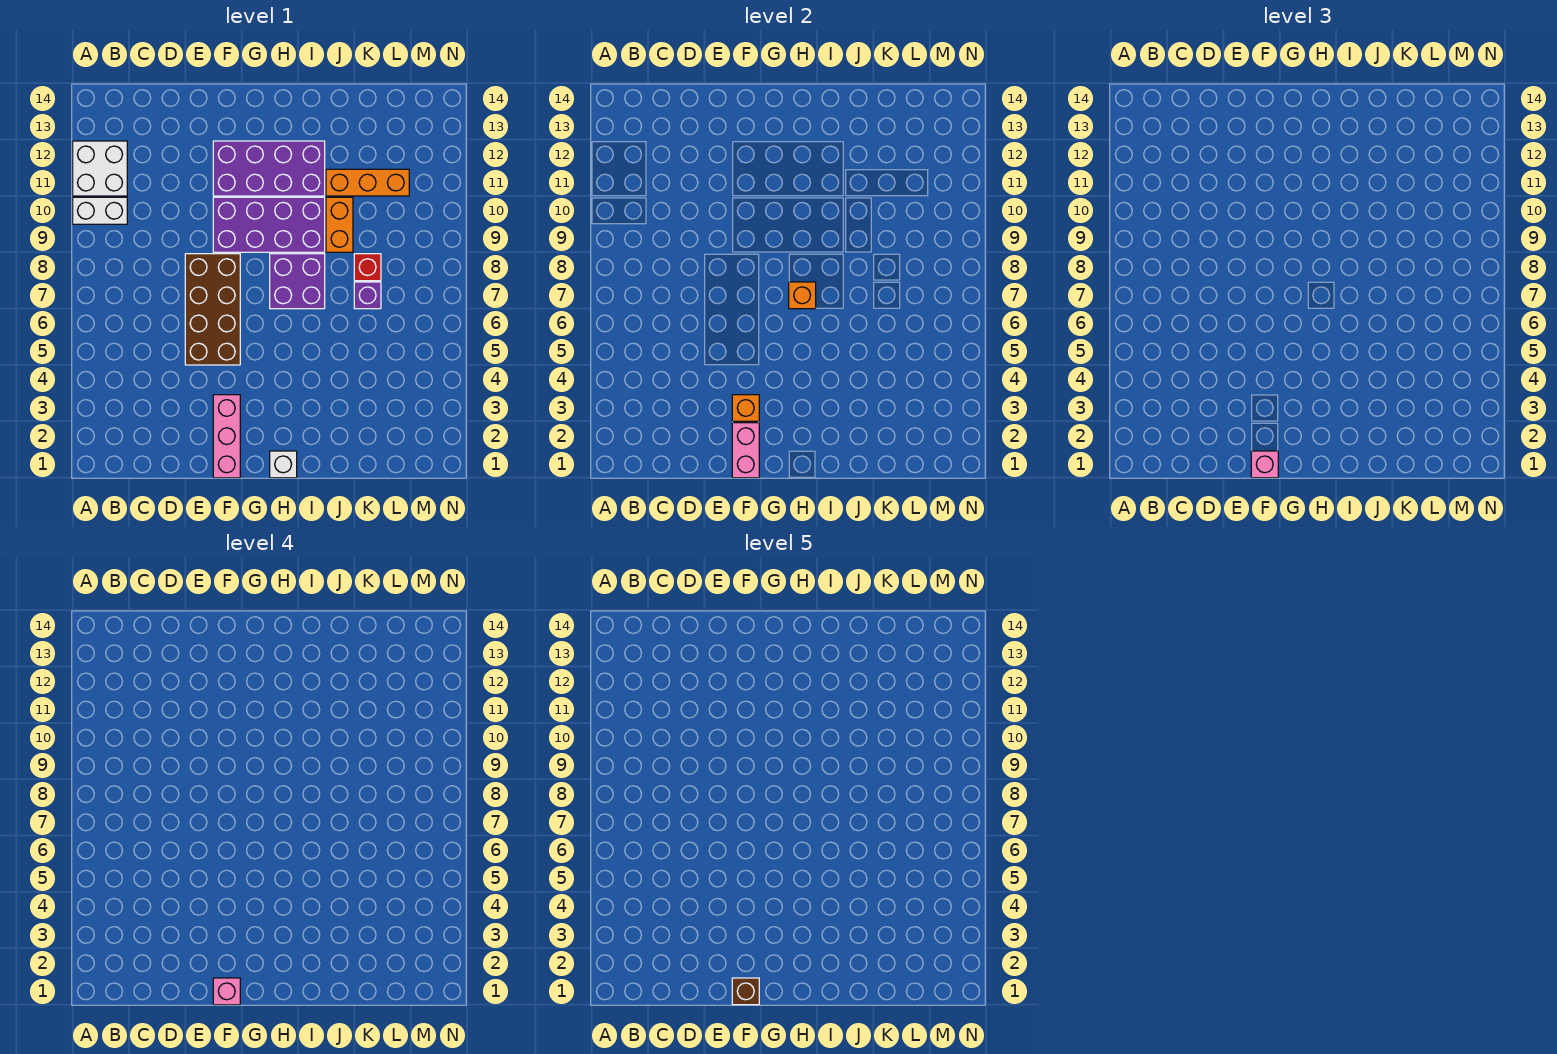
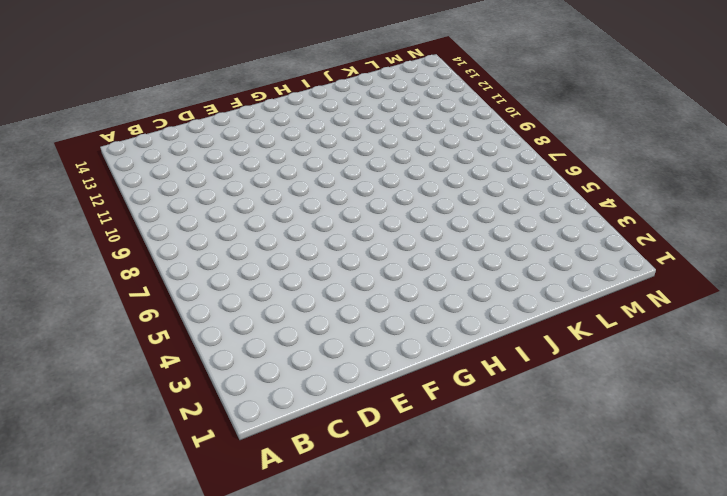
none -> white brick A10:B10 level 1
none -> white brick A11:B12 level 1
none -> brown brick E5:F8 level 1

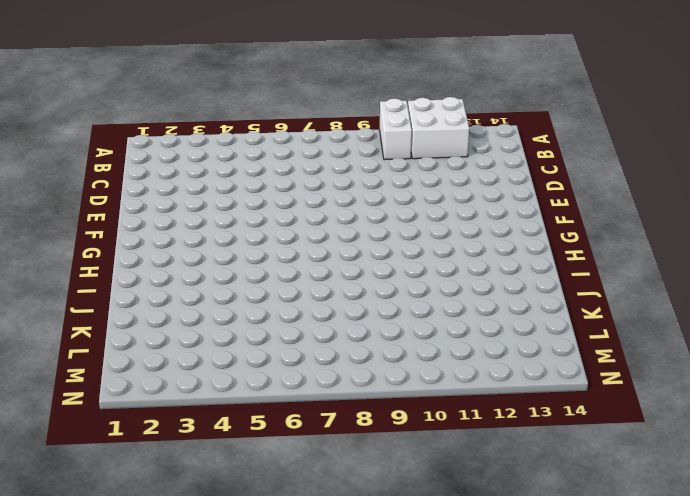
none -> brown brick E5:F8 level 1
none -> pink brick F1:F3 level 1
none -> purple brick F9:I10 level 1

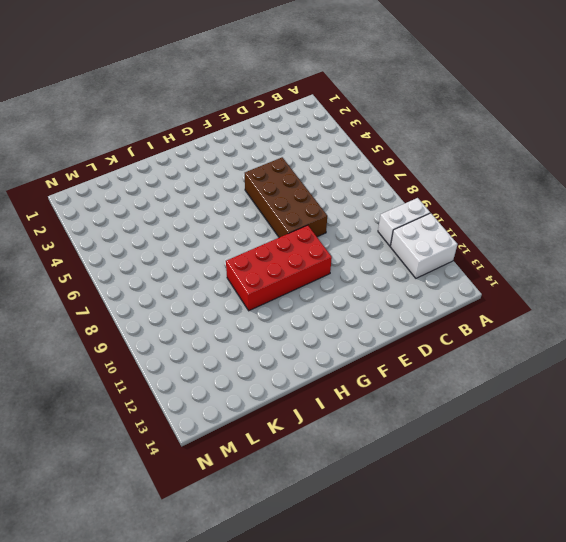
red brick F9:I10 level 1 -> purple brick F9:I10 level 1
none -> pink brick F1:F3 level 1
none -> purple brick F11:I12 level 1
none -> white brick H1 level 1

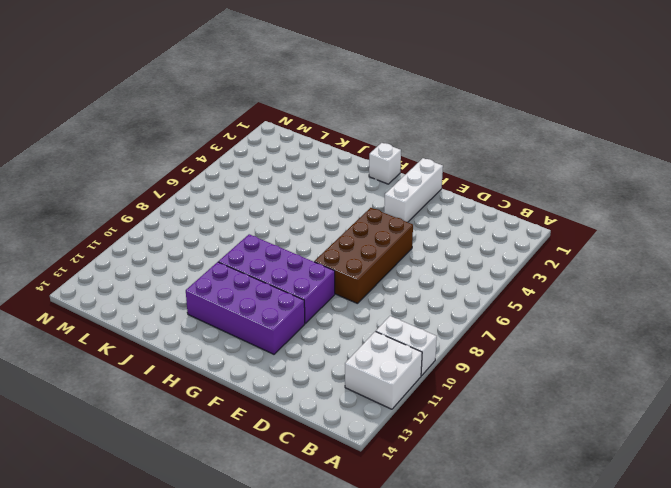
white brick F1:F3 level 1 -> pink brick F1:F3 level 1
none -> purple brick H7:I8 level 1
none -> orange brick J9:J10 level 1
none -> orange brick J11:L11 level 1

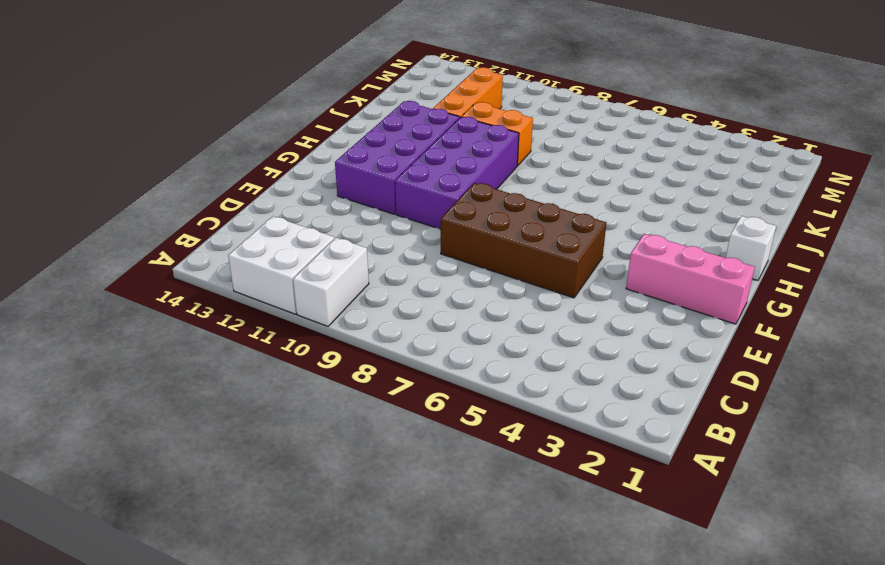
none -> purple brick H7:I8 level 1
none -> purple brick K7 level 1
none -> red brick K8 level 1

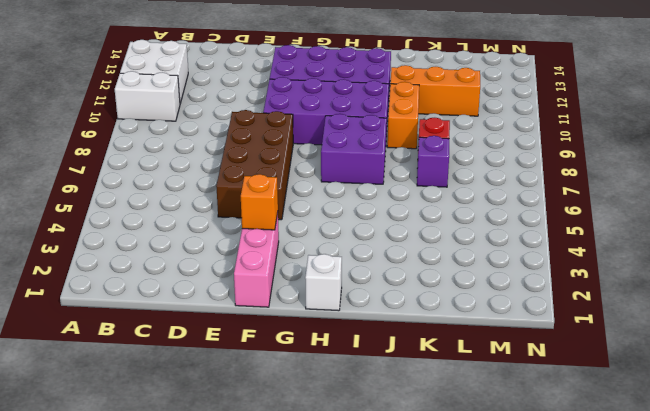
none -> pink brick F1:F2 level 2
none -> orange brick H7 level 2
none -> pink brick F1 level 3

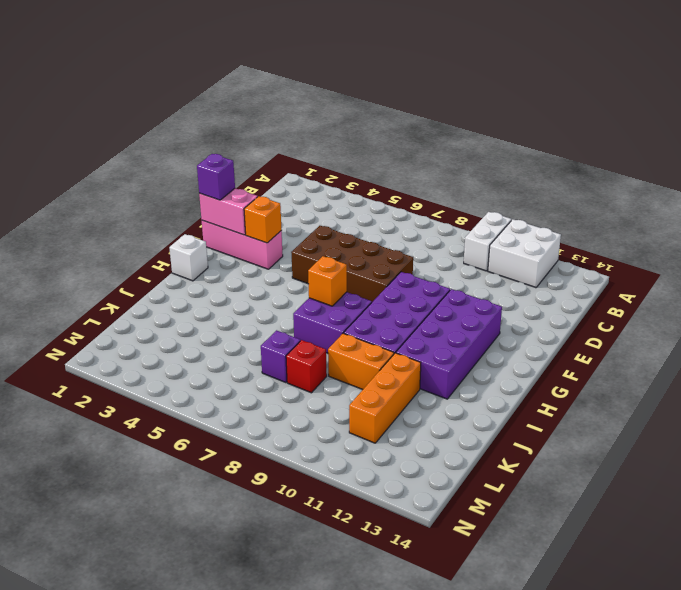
purple brick F1 level 3 -> pink brick F1 level 3
none -> pink brick F1 level 4
none -> brown brick F1 level 5

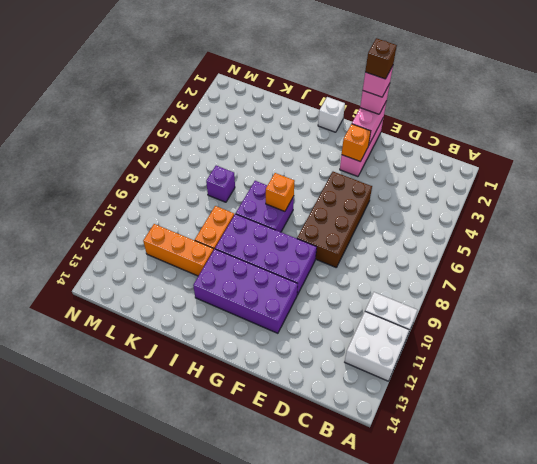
none -> red brick K8 level 1

